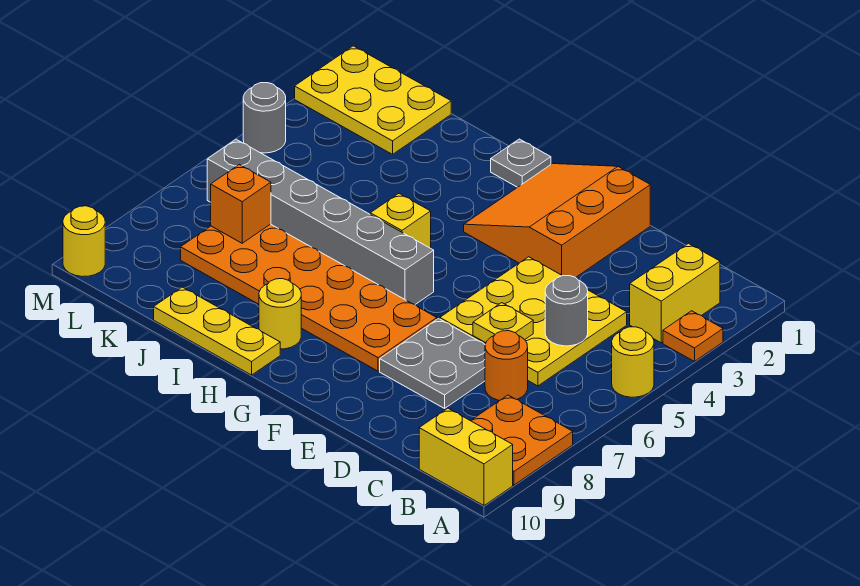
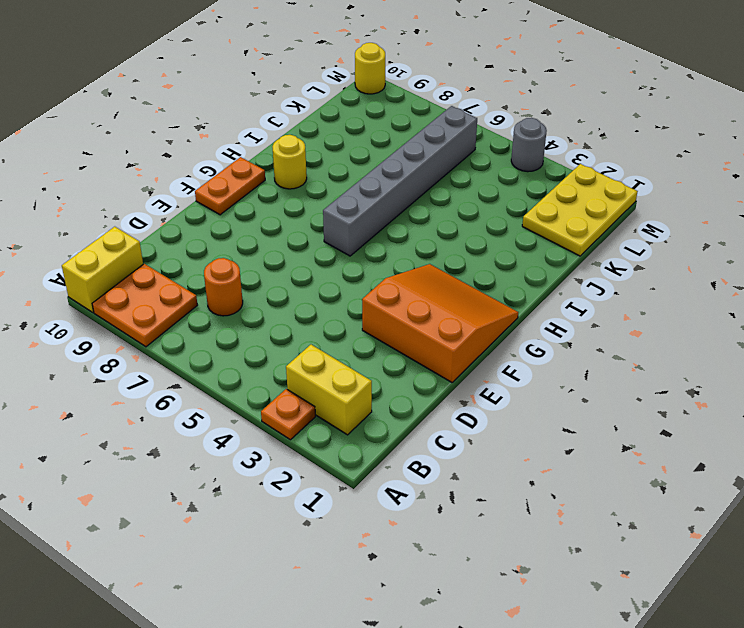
orange plate F10:G10 level 1 -> none
none -> yellow round brick A5 level 1
none -> yellow plate C4:E6 level 1
none -> grey plate D7:E8 level 1

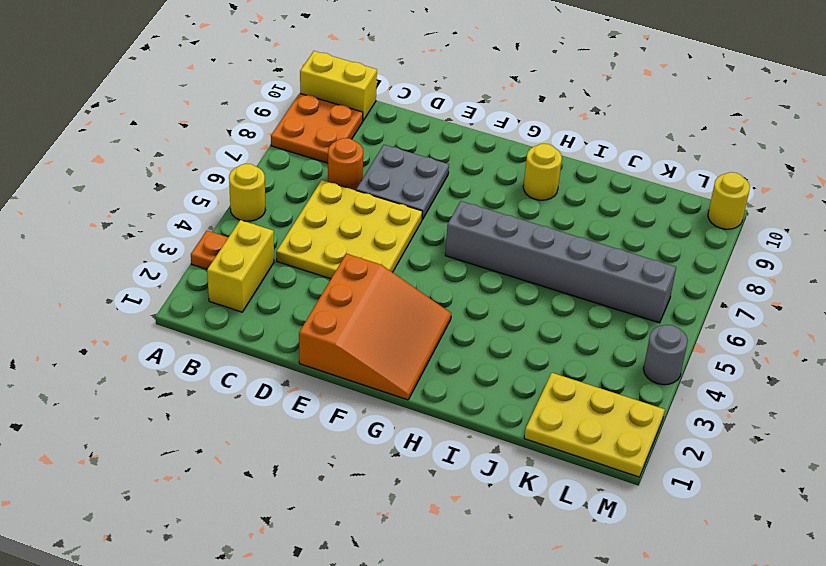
none -> orange plate F7:K8 level 1
none -> grey plate H1 level 1
none -> yellow brick H5 level 1

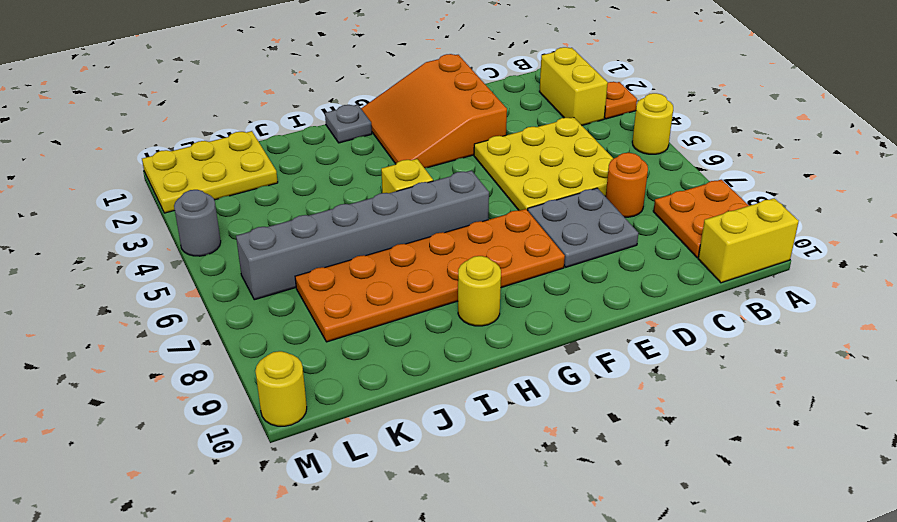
none -> yellow plate H10:J10 level 1
none -> grey round brick C5 level 2
none -> yellow plate D6 level 2

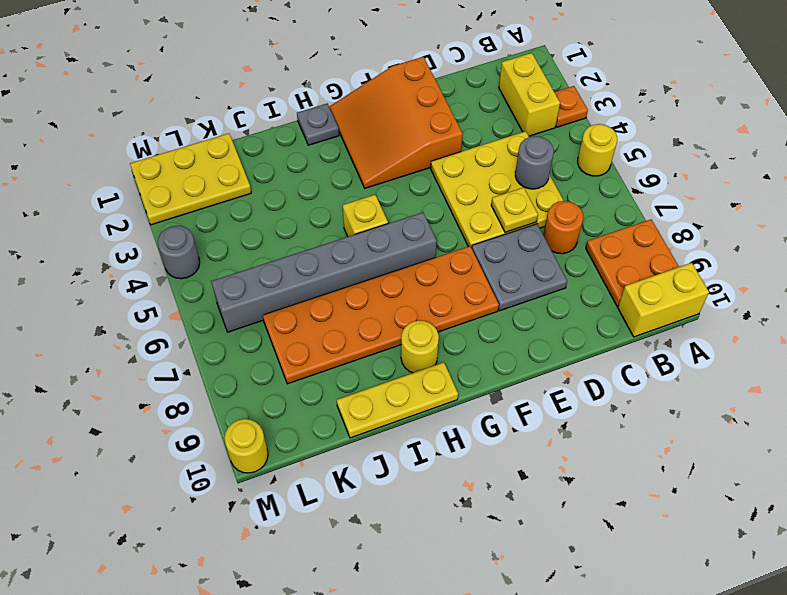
none -> orange brick K7 level 2

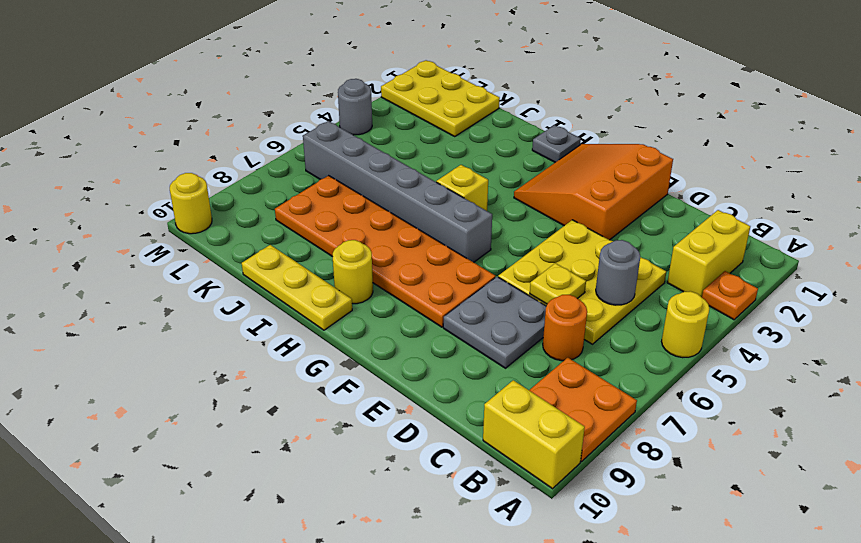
none -> orange brick K7 level 2

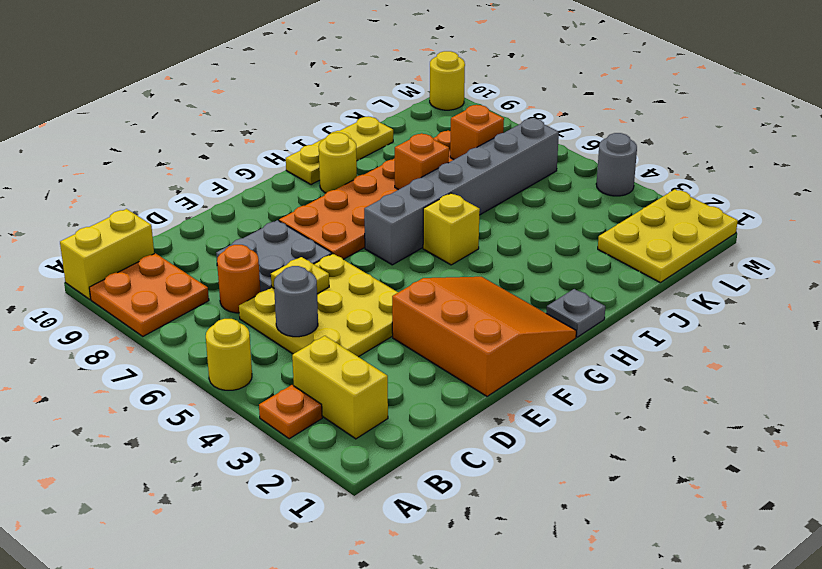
orange brick I7 level 2 -> none

